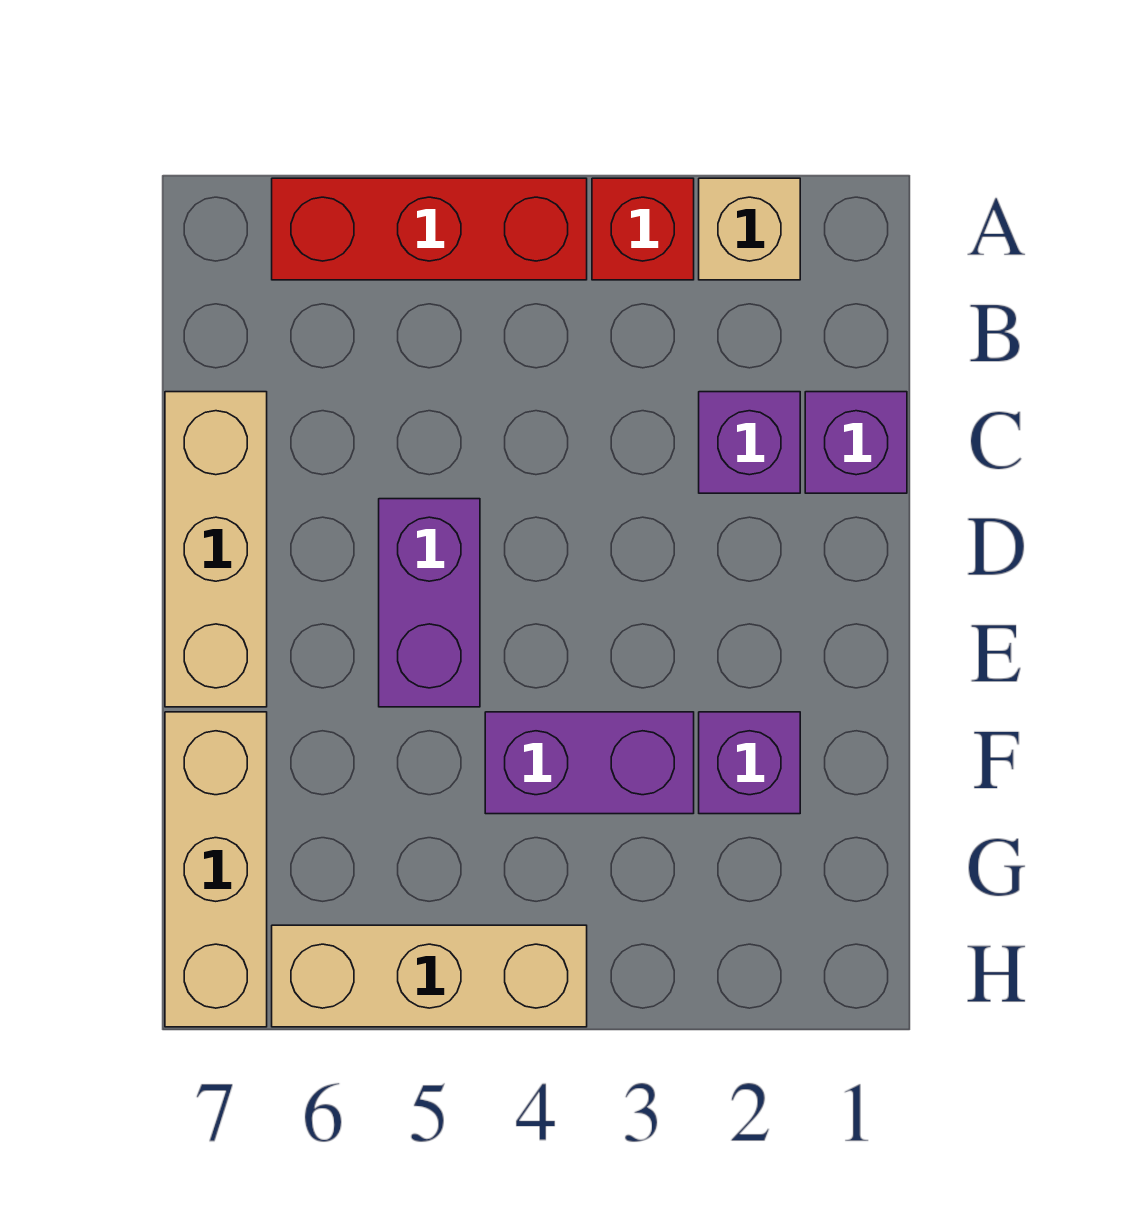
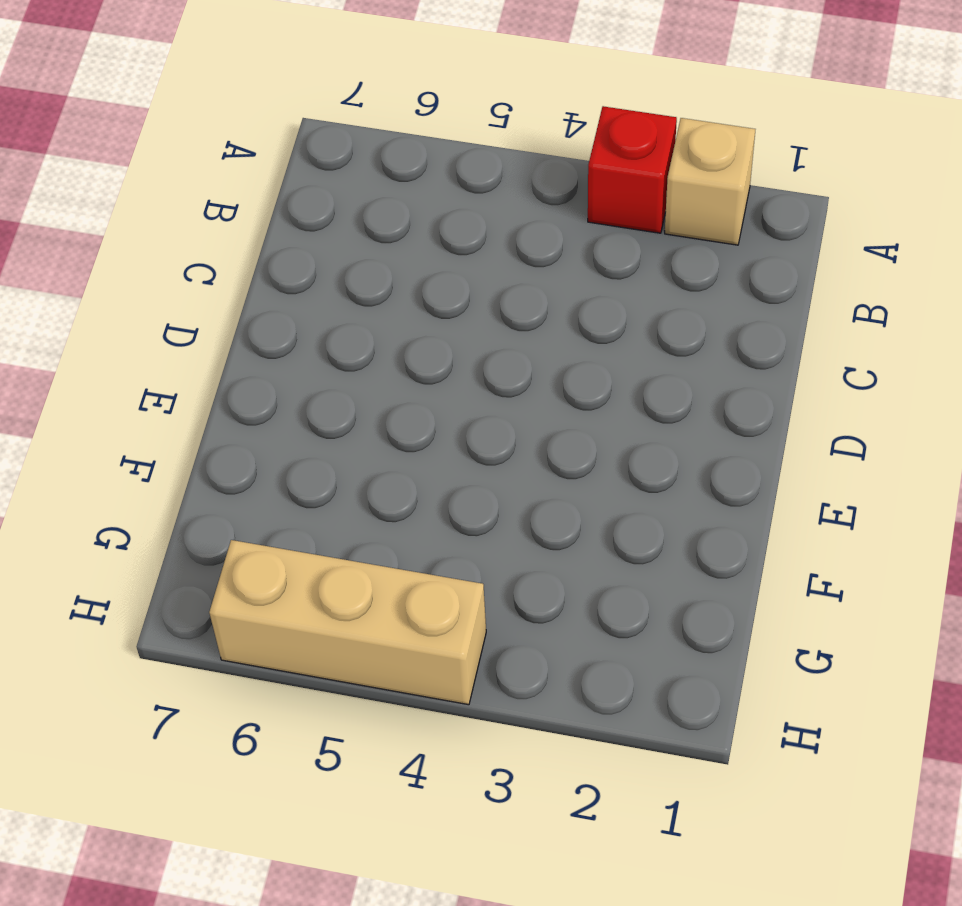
none -> red brick A4:A6 level 1
none -> purple brick C1 level 1

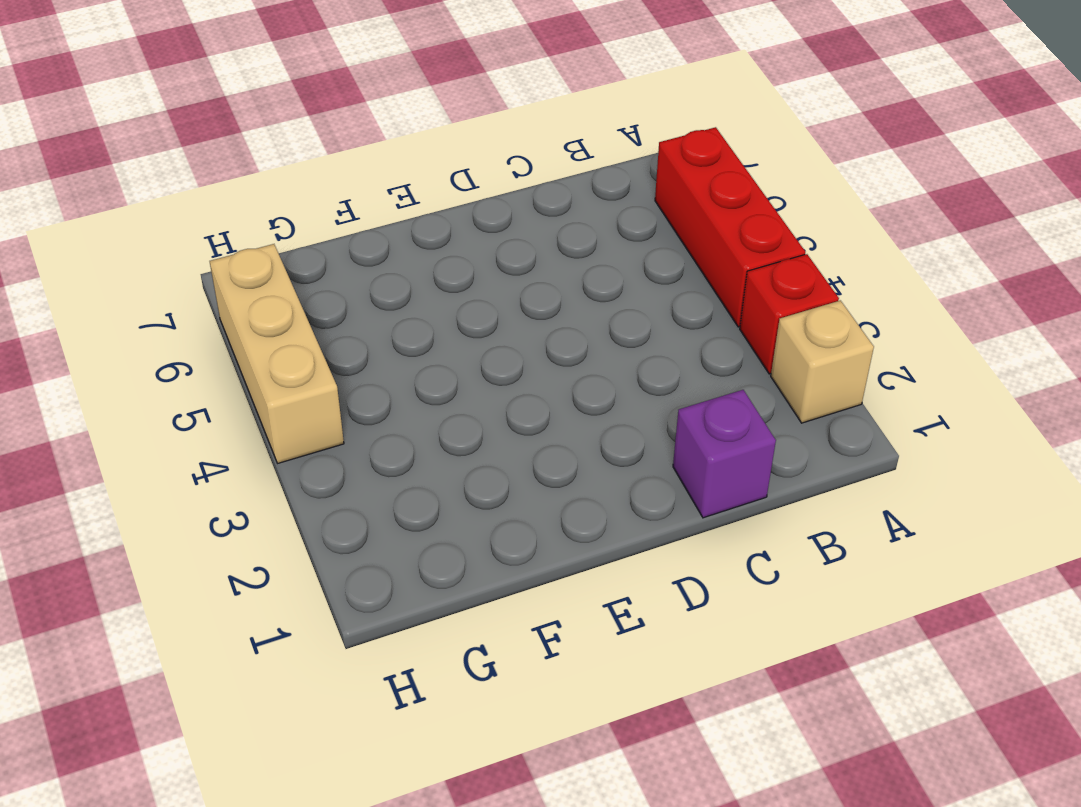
none -> purple brick C2 level 1
none -> tan brick C7:E7 level 1

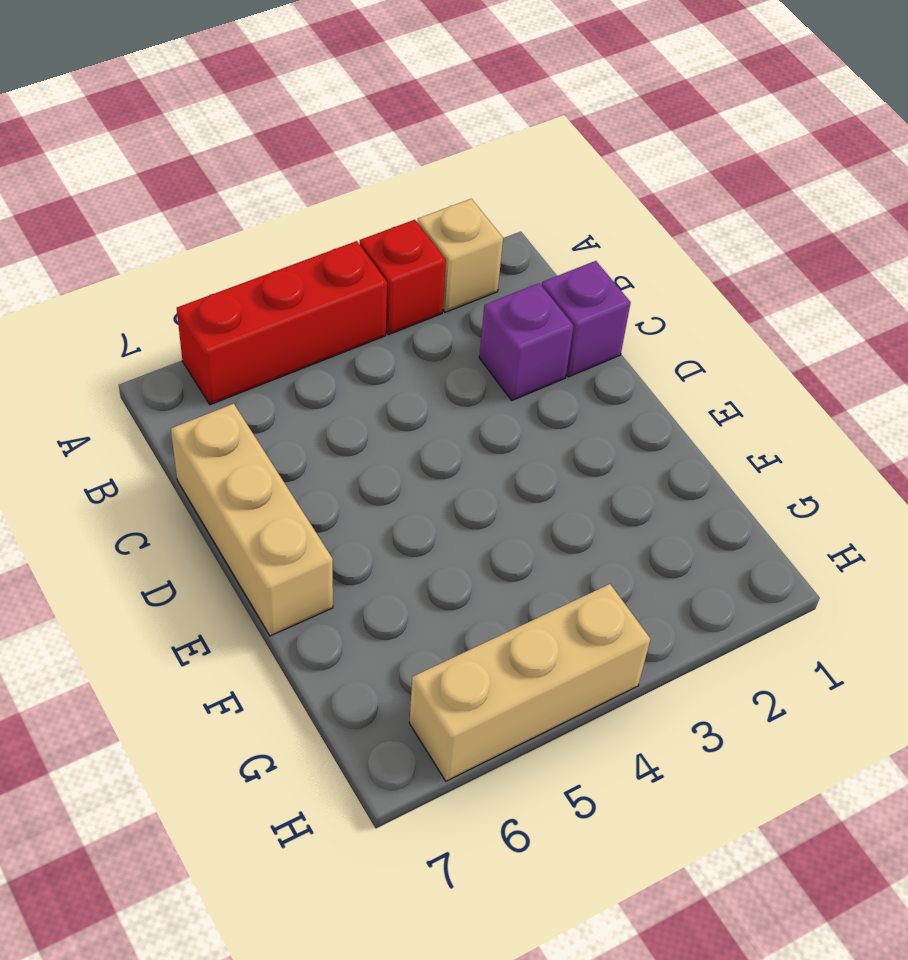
none -> purple brick D5:E5 level 1
none -> purple brick F2 level 1

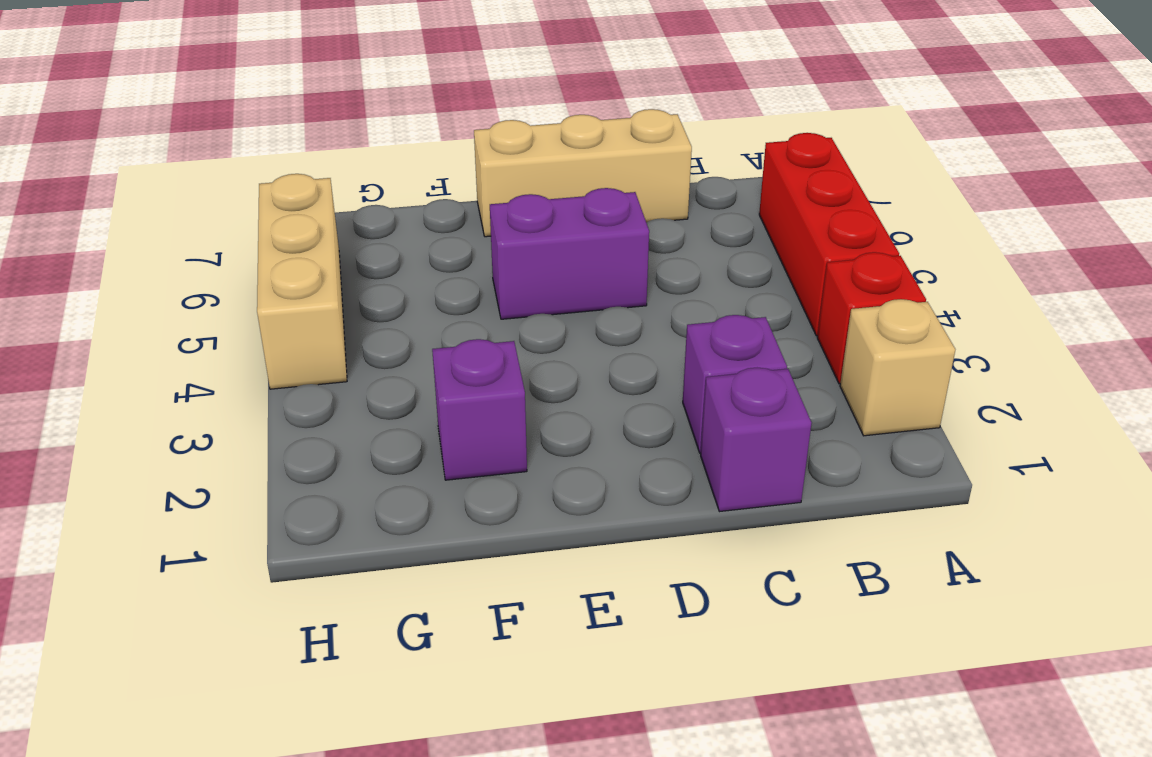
none -> purple brick F3:F4 level 1
none -> tan brick F7:H7 level 1

